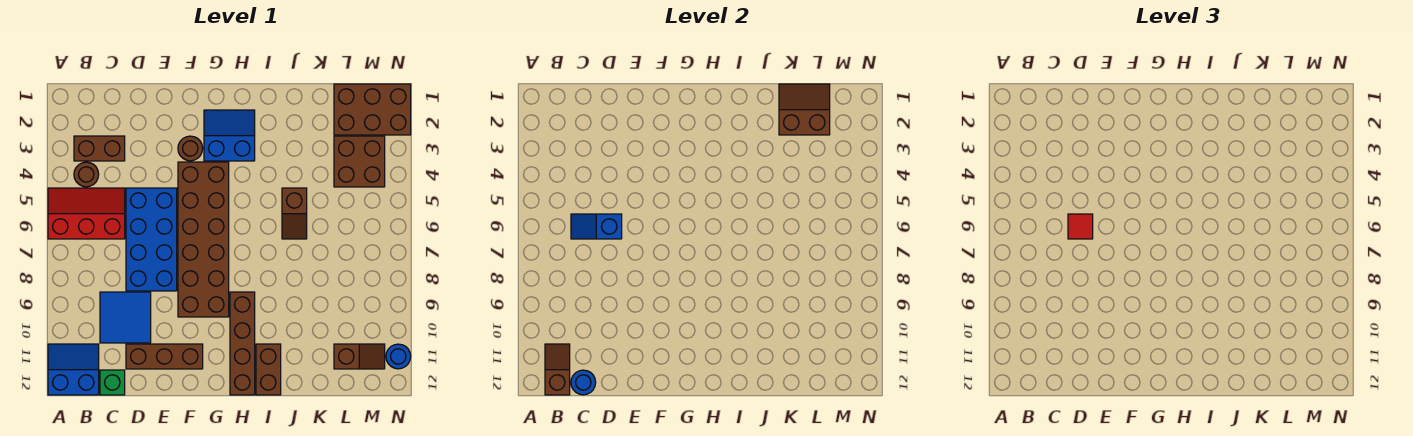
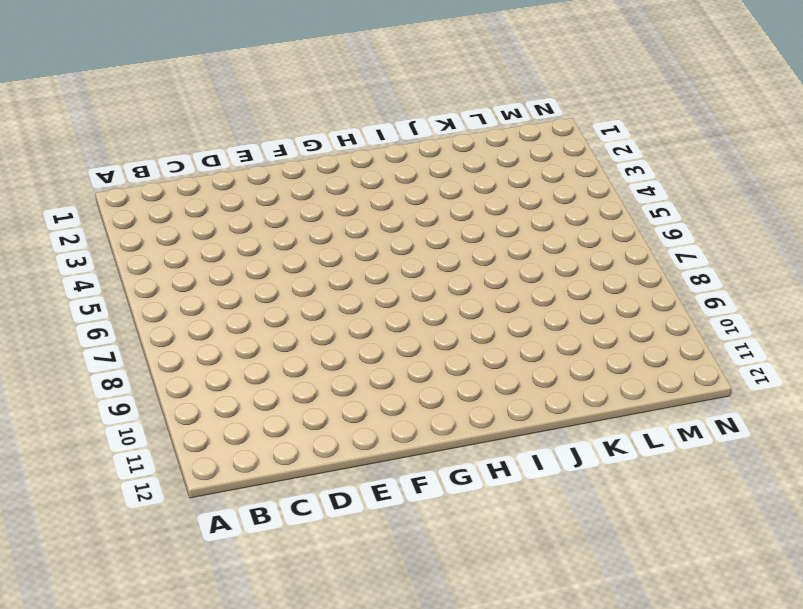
none -> red slope A5:C6 level 1 top 6
none -> blue slope A11:B12 level 1 top 12
none -> brown brick B3:C3 level 1

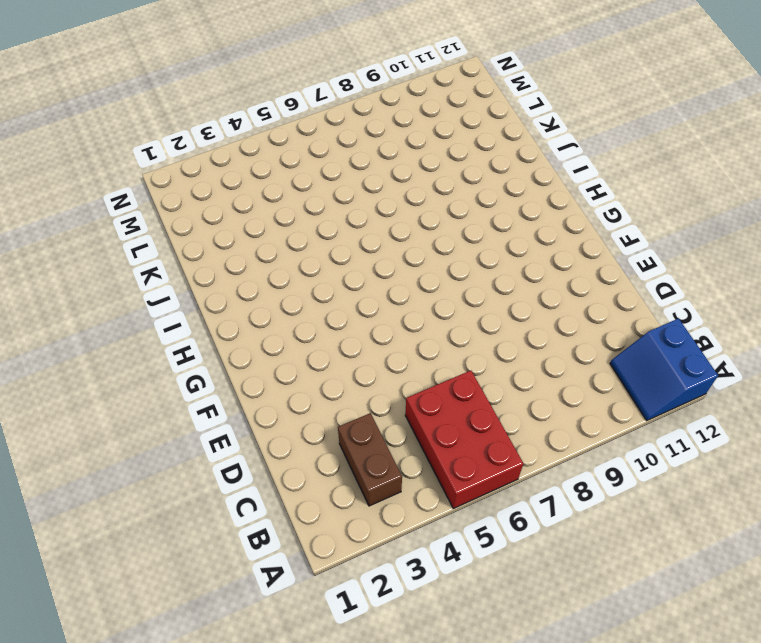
red brick A5:C6 level 1 -> red slope A5:C6 level 1 top 6
none -> brown round brick B4 level 1
none -> blue tile C9:D10 level 1
none -> green brick C12 level 1

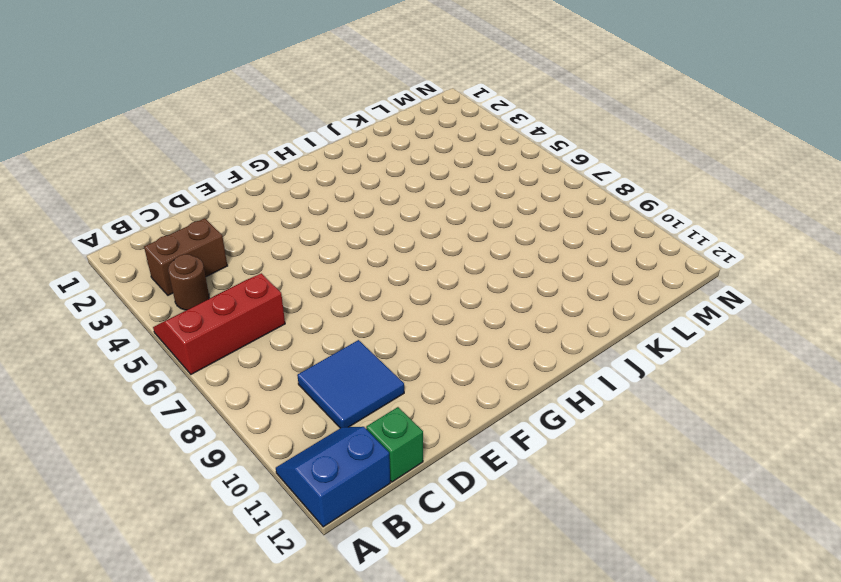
none -> blue brick D5:E8 level 1
none -> brown brick D11:F11 level 1
none -> brown round brick F3 level 1

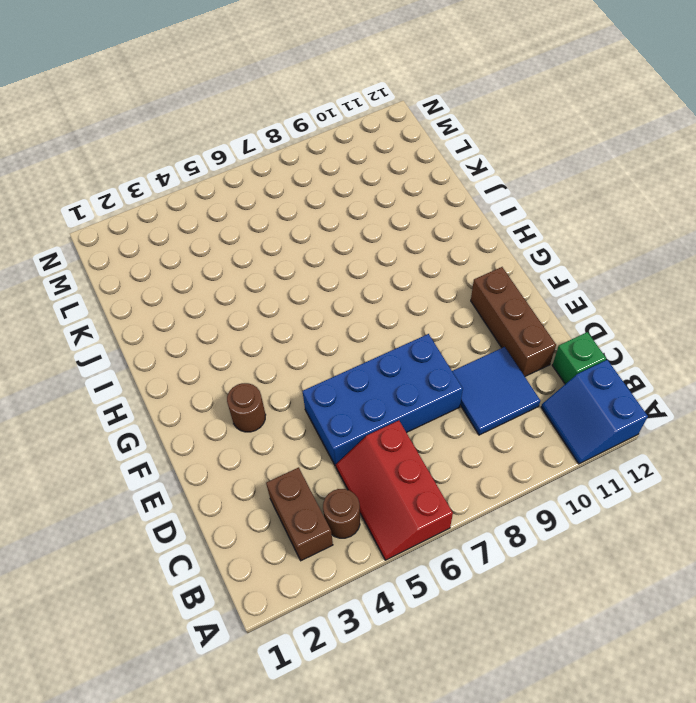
none -> brown brick F4:G9 level 1
none -> blue slope G2:H3 level 1 top 3
none -> brown brick H9:H12 level 1

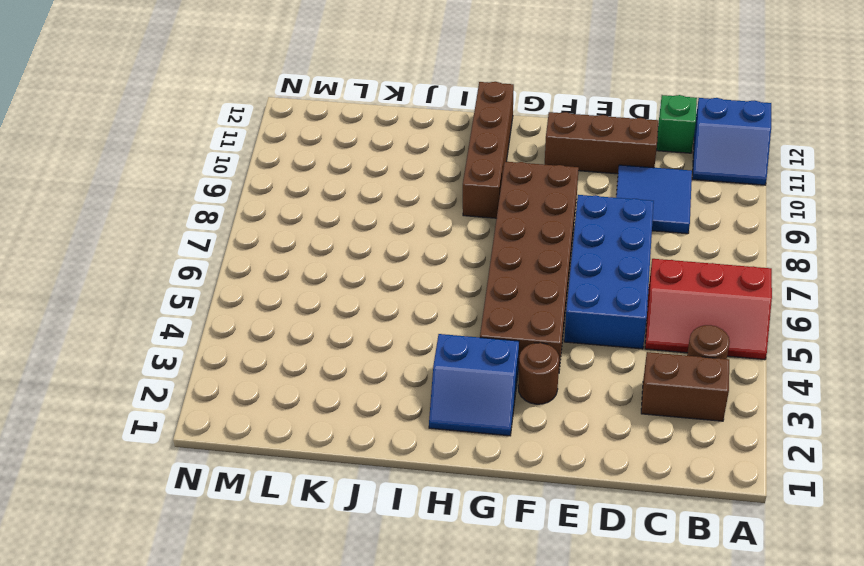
none -> brown brick I11:I12 level 1
none -> brown slope J5:J6 level 1 top 5
none -> brown brick L1:N2 level 1

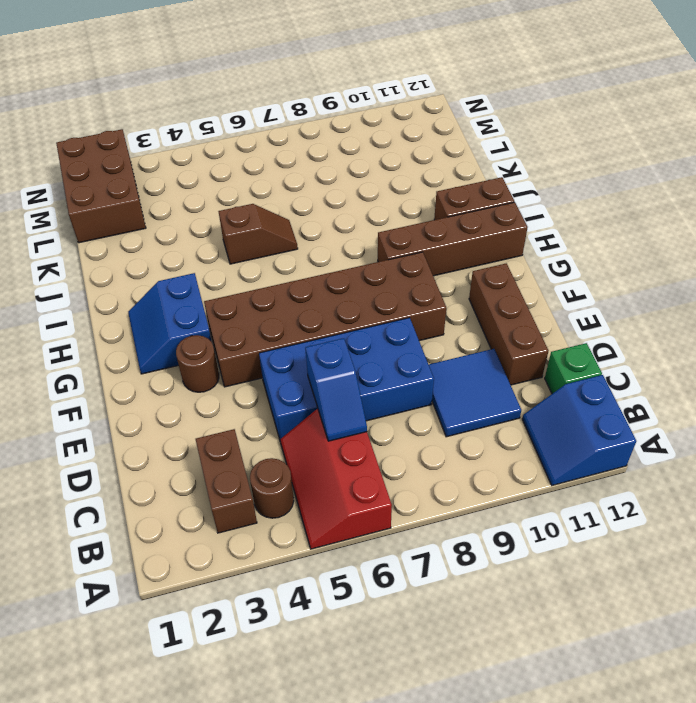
none -> brown brick L3:M4 level 1
none -> brown slope L11:M11 level 1 top L
none -> blue round brick N11 level 1

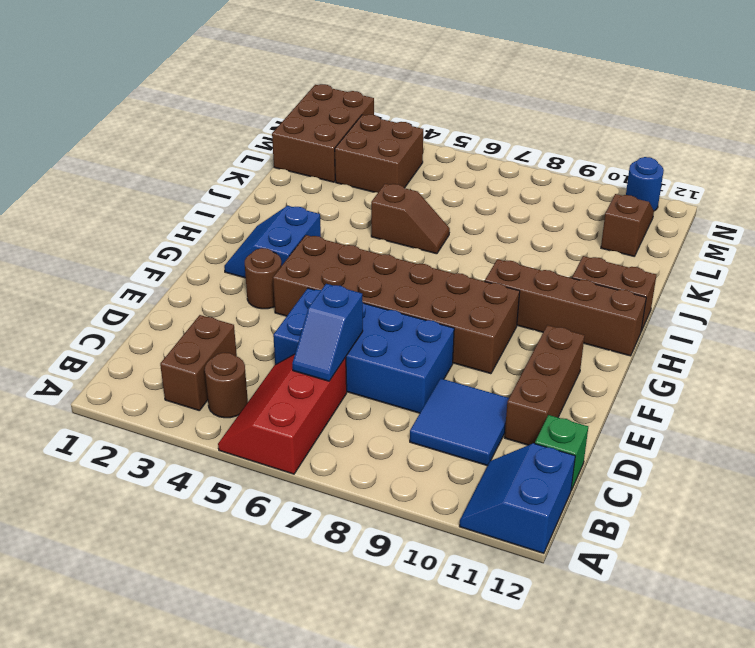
none -> brown slope B11:B12 level 2 top 12
none -> blue round brick C12 level 2
none -> brown slope K1:L2 level 2 top 2

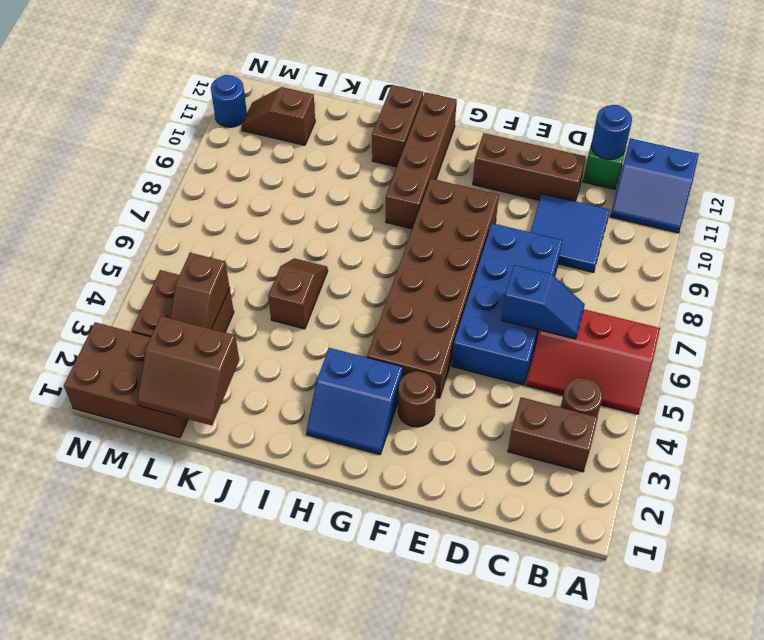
brown slope L3:L4 level 2 top 4 -> brown slope B11:B12 level 2 top 12
none -> red tile D6 level 3

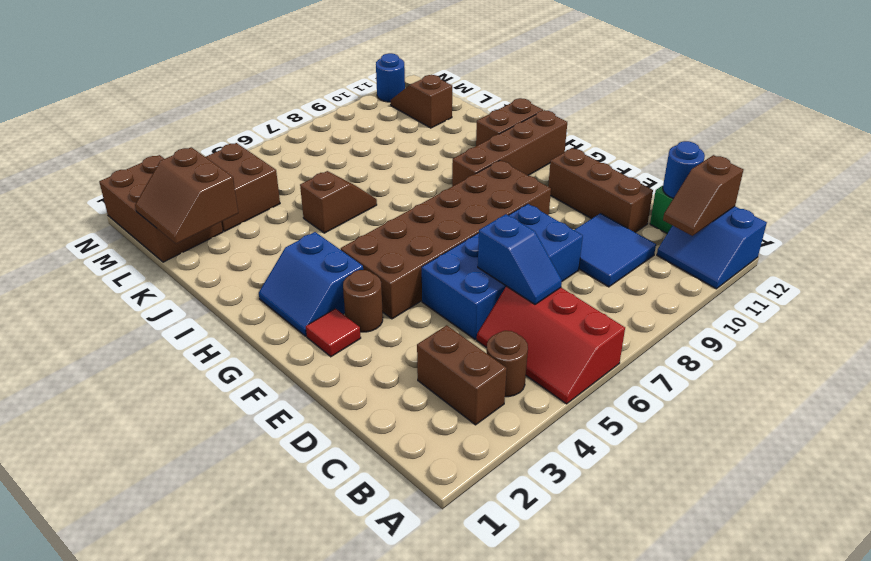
red tile F2 level 1 -> red tile D6 level 3

